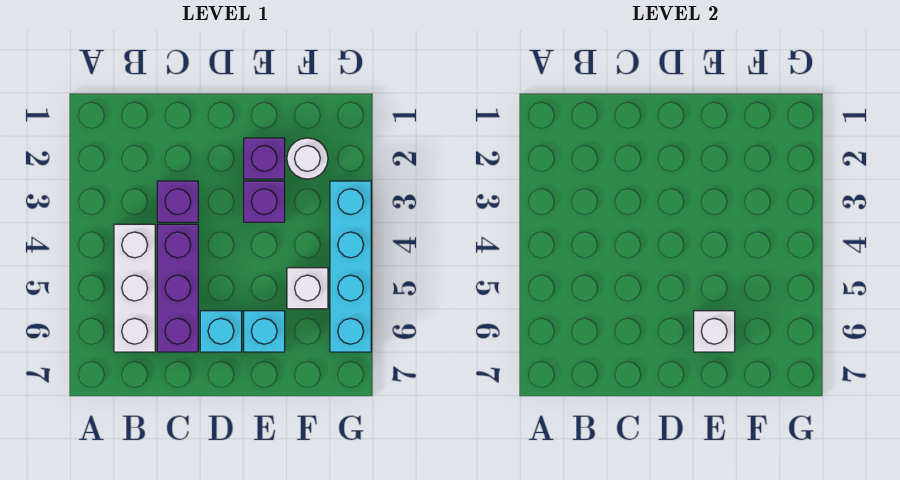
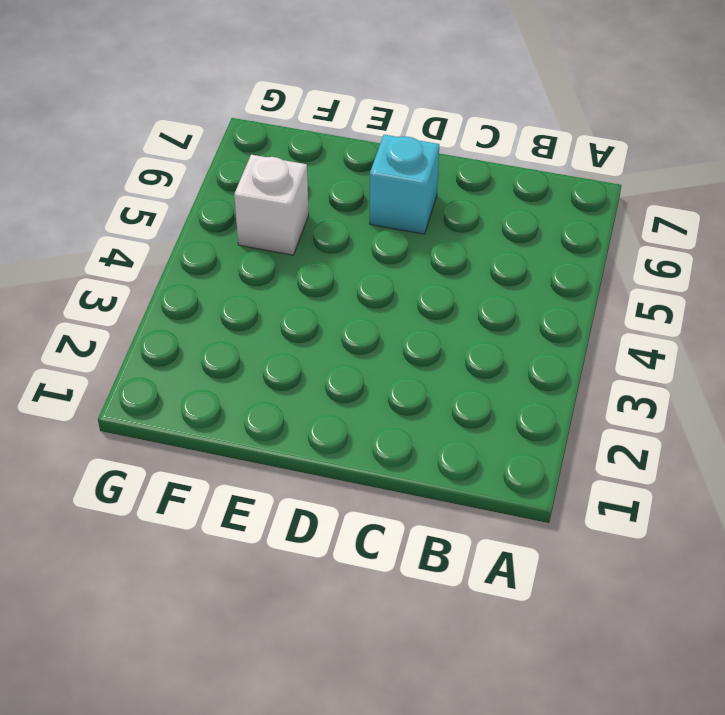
none -> white brick B4:B6 level 1
none -> purple brick C3 level 1

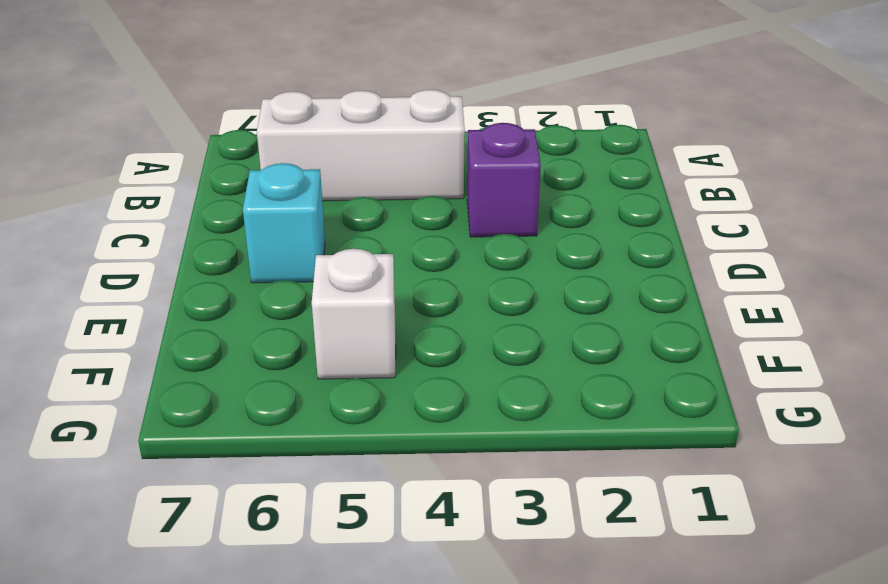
none -> purple brick C4:C6 level 1
none -> purple brick E2 level 1

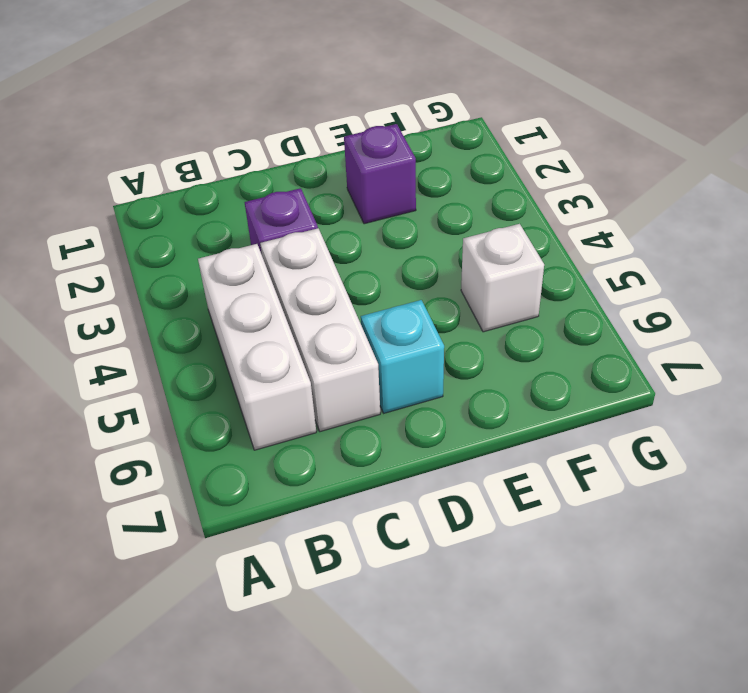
white brick C4:C6 level 1 -> purple brick C4:C6 level 1
none -> purple brick E3 level 1
none -> cyan brick E6 level 1

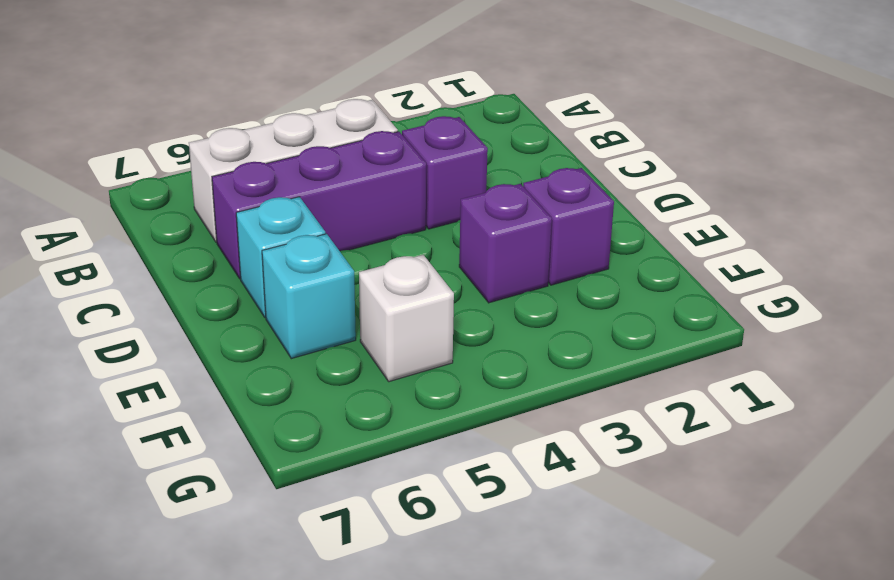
none -> white round brick F2 level 1
none -> cyan brick G3:G6 level 1

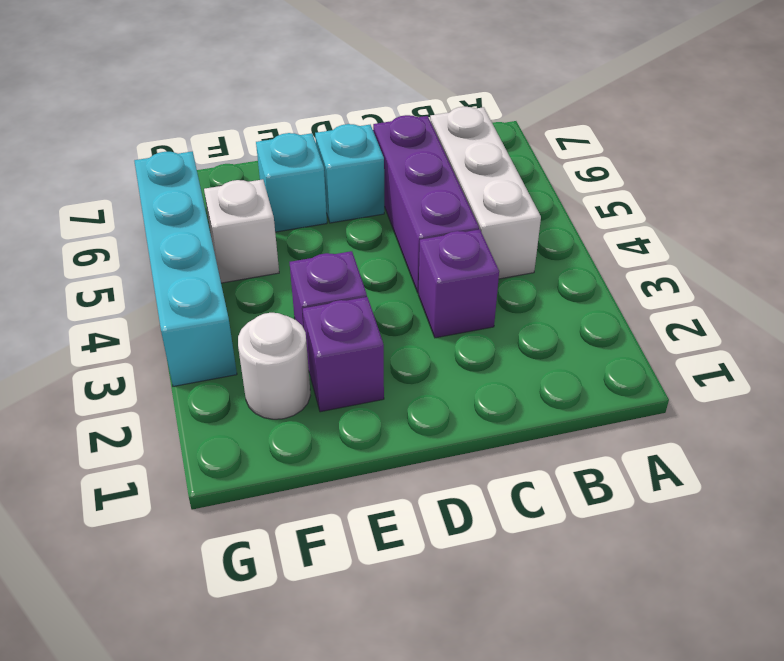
none -> white brick E6 level 2

